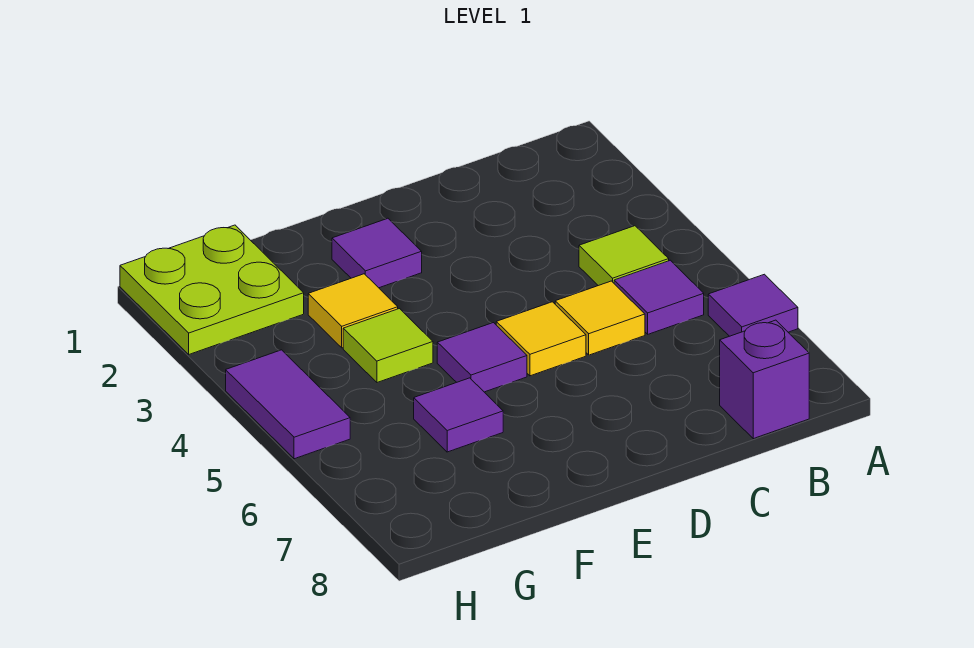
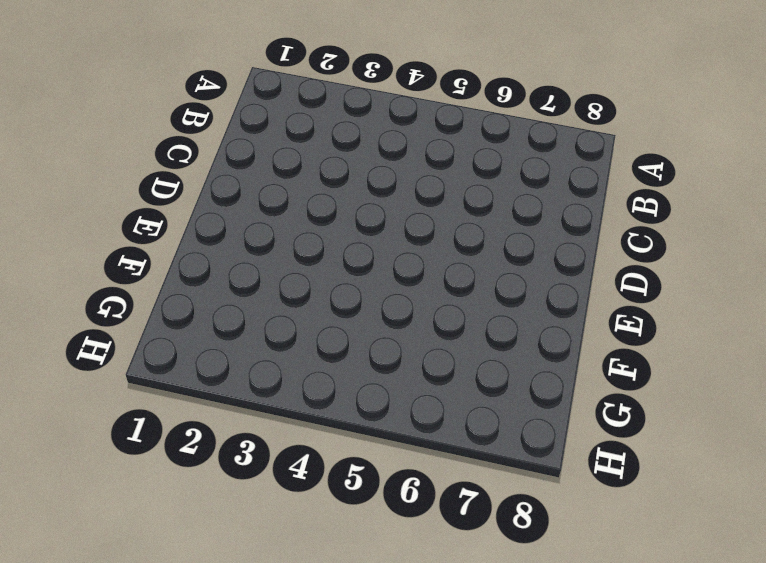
none -> purple tile A6 level 1
none -> lime tile B4 level 1
none -> purple tile B5 level 1

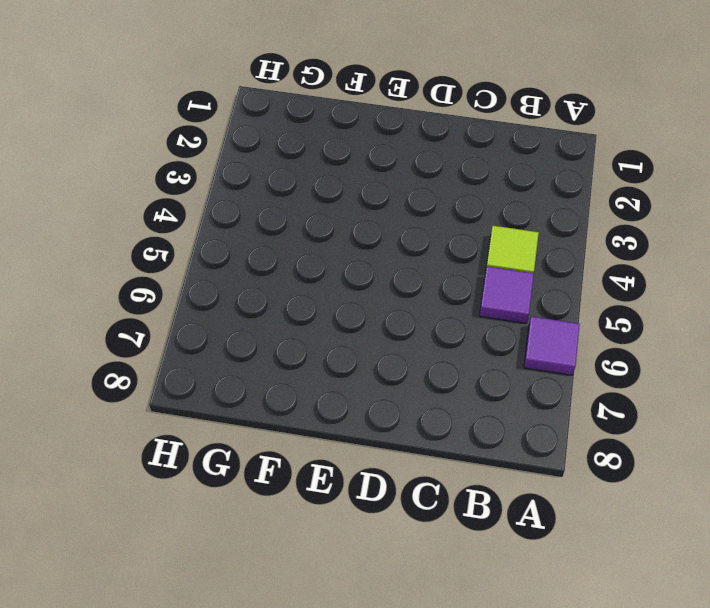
none -> purple brick B8 level 1
none -> yellow tile C5 level 1
none -> yellow tile D5 level 1

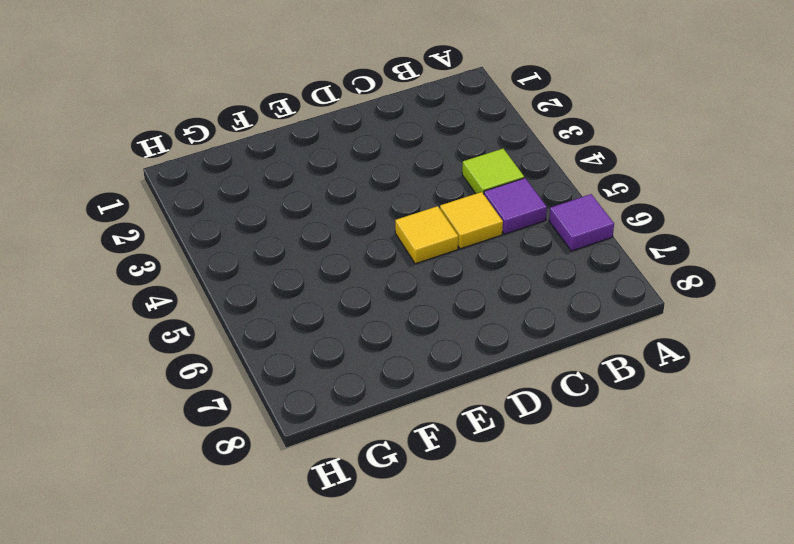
none -> purple brick B8 level 1
none -> purple tile E2 level 1
none -> purple tile E5 level 1

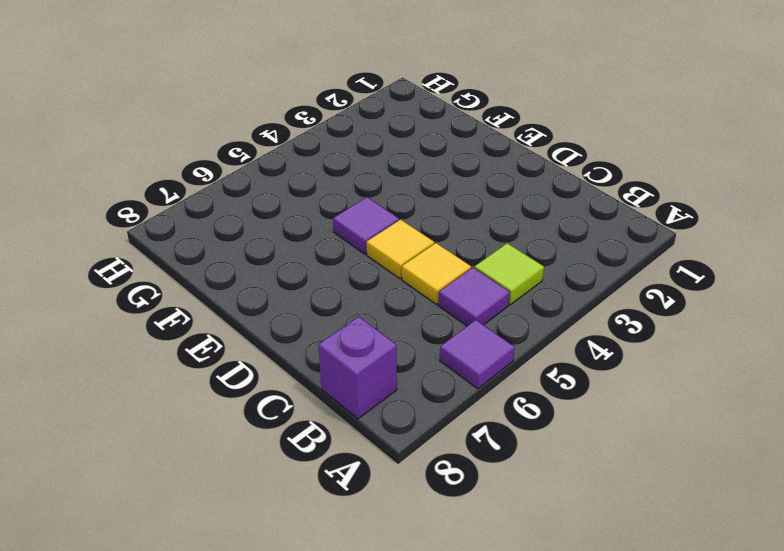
none -> purple tile E2 level 1
none -> yellow tile F3 level 1
none -> lime tile F4 level 1

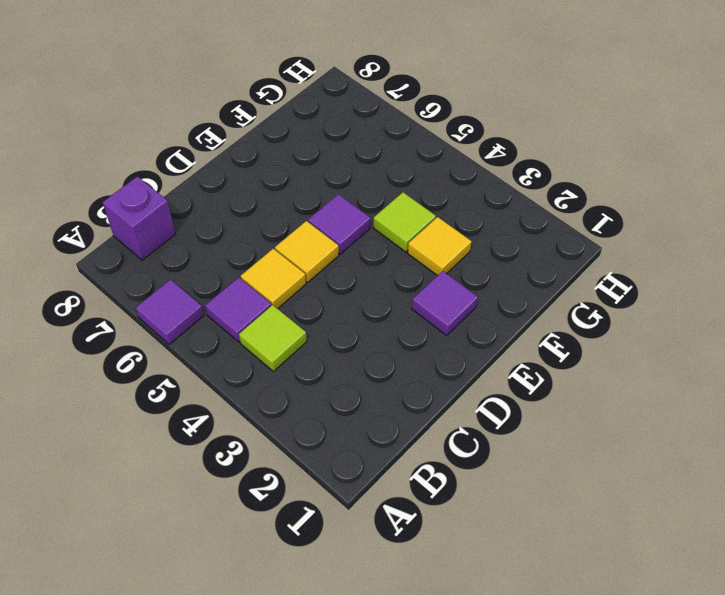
none -> purple tile F6 level 1
none -> lime plate G1:H2 level 1
none -> purple tile H4:H5 level 1

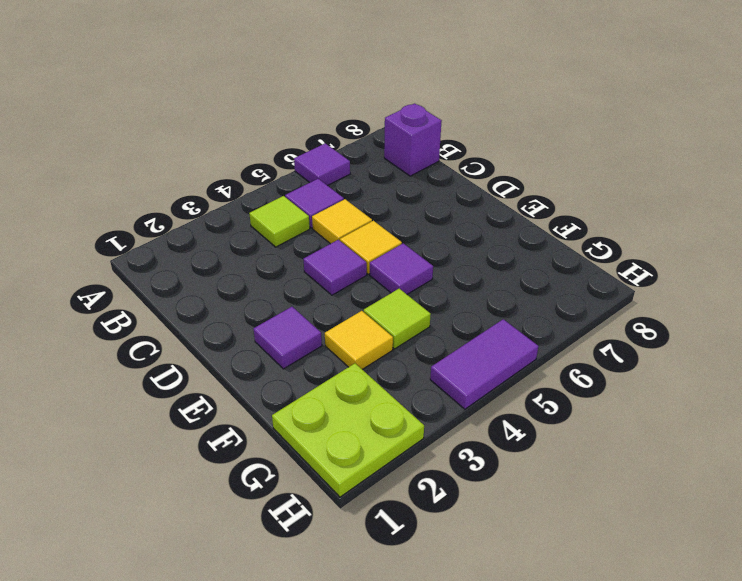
purple tile D4 level 1 -> purple tile F6 level 1

